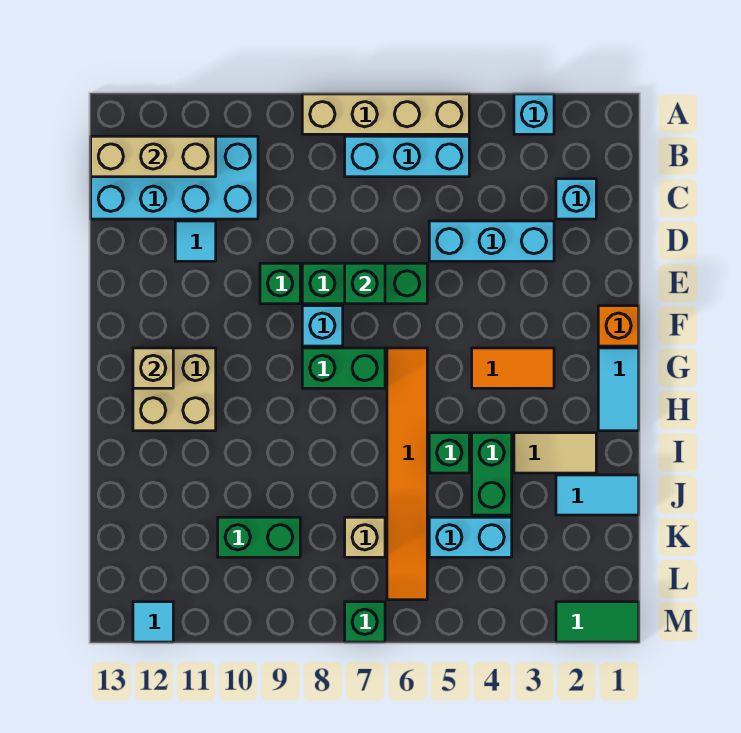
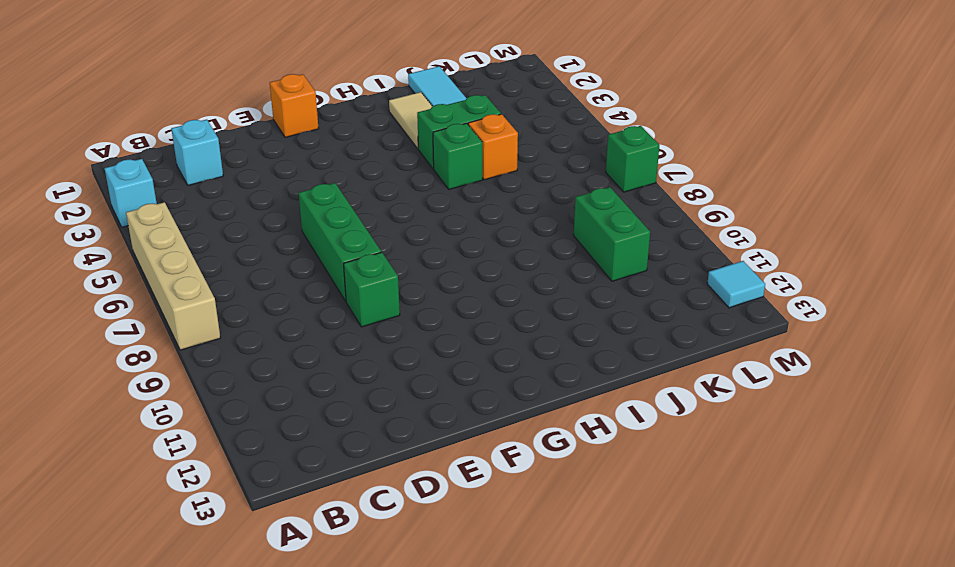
orange brick J5 level 1 -> none
none -> cyan brick B5:B7 level 1
none -> cyan brick B10:C13 level 1
none -> cyan brick D3:D5 level 1

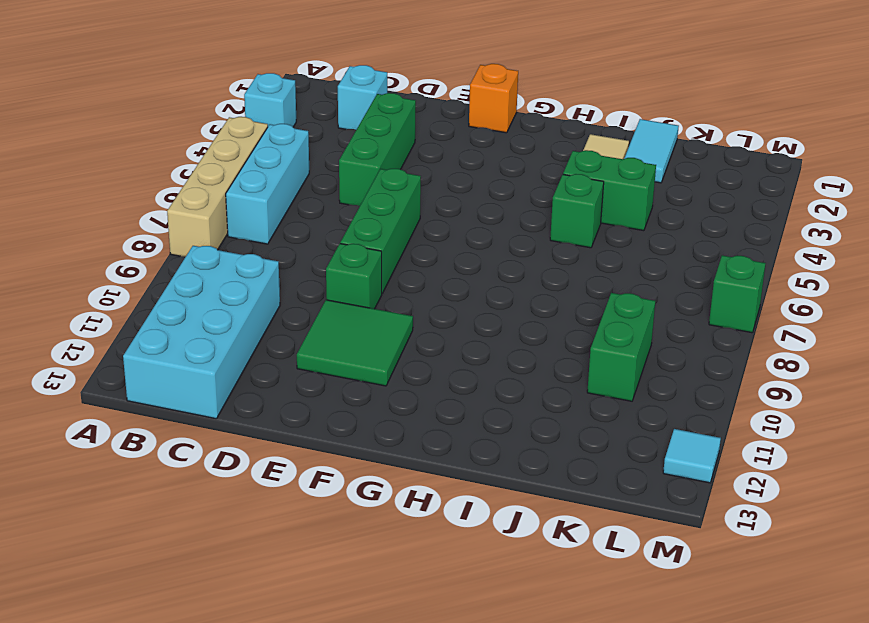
green brick D3:D5 level 1 -> cyan brick D3:D5 level 1
green tile E10:F11 level 1 -> none
none -> cyan tile D11 level 1
none -> cyan brick F8 level 1
none -> cyan tile G1:H1 level 1

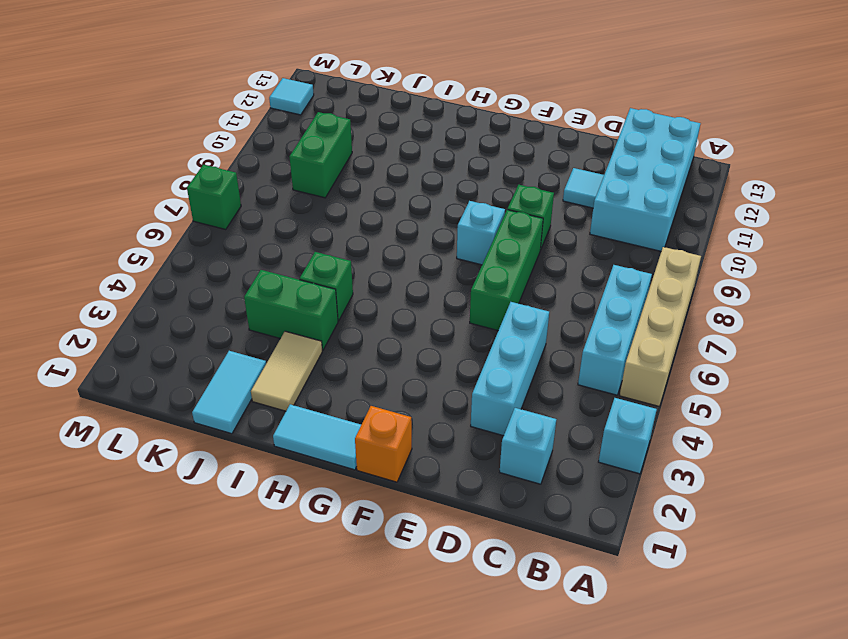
none -> orange tile G3:G4 level 1
none -> orange tile G6:L6 level 1
none -> green brick G7:G8 level 1

